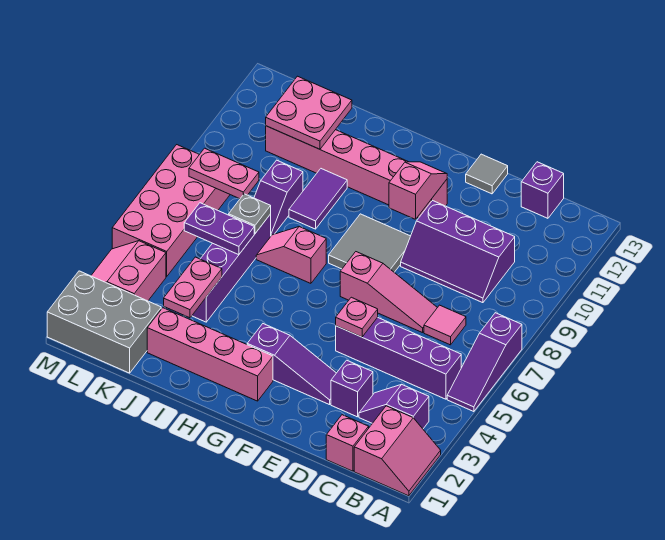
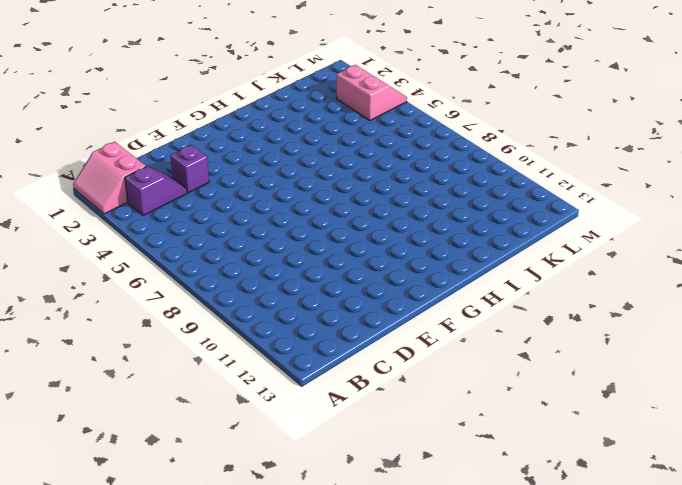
none -> purple slope A5:A7 level 1 top 7
none -> purple brick B5:E5 level 1
none -> pink brick C1 level 1

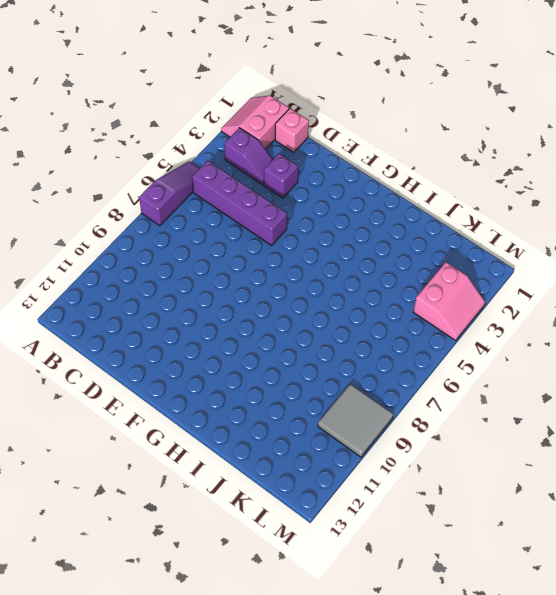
grey tile L9:M10 level 1 -> grey tile F8:G9 level 1
none -> pink tile C7 level 1
none -> purple slope C9:E10 level 1 top 10
none -> purple brick C13 level 1

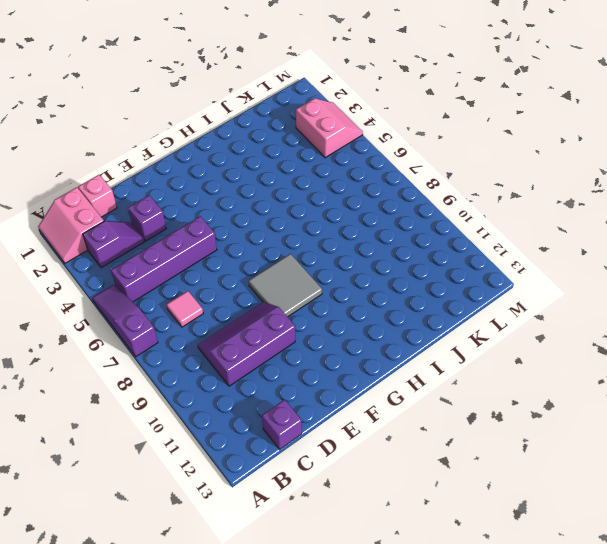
none -> pink slope D7:F7 level 1 top F
none -> purple slope E3:G3 level 1 top G
none -> grey tile E13 level 1

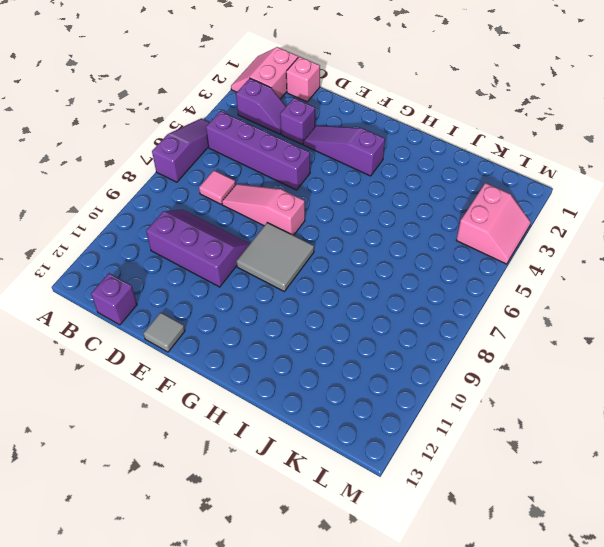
none -> pink brick F11:K11 level 1
none -> pink brick G2:J2 level 1
none -> pink slope H7:I7 level 1 top H

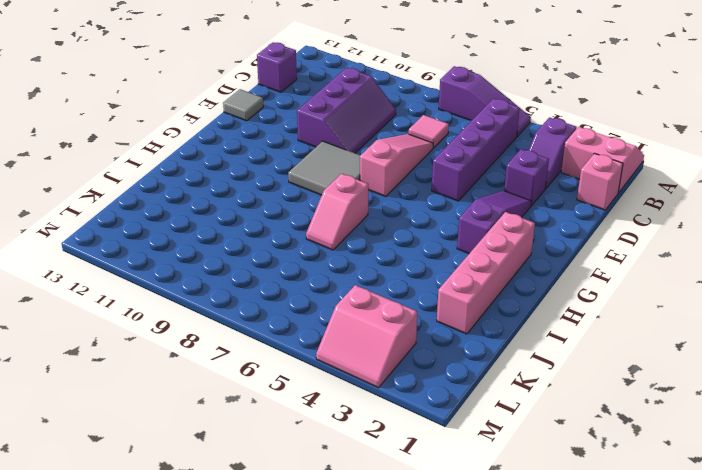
none -> pink brick F11:K11 level 1
none -> purple tile I9:I10 level 1
none -> purple brick J4:J7 level 1

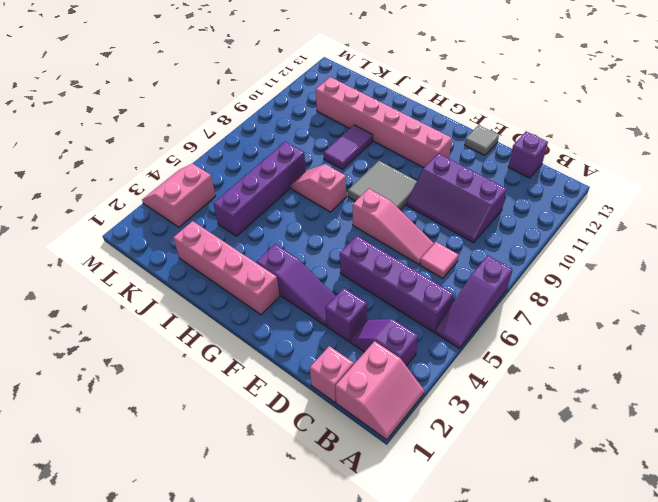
none -> purple slope J8:J9 level 1 top 9
none -> grey brick K1:M2 level 1
none -> pink brick L5:M8 level 1

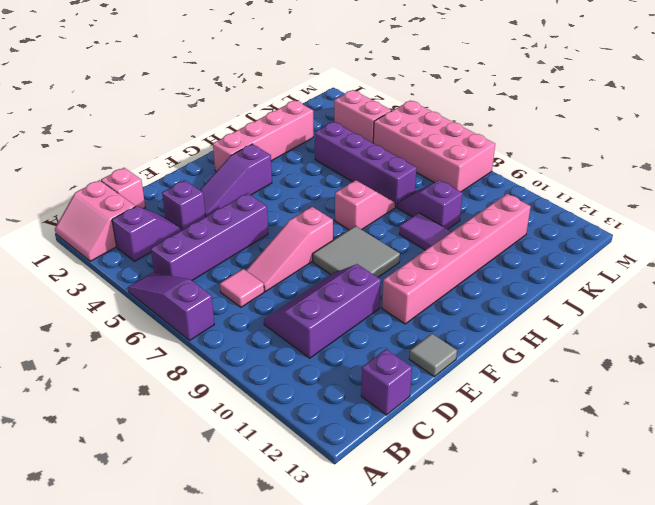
none -> grey brick K1:M2 level 1
none -> pink plate E5 level 2
none -> pink slope F10:F11 level 2 top 10

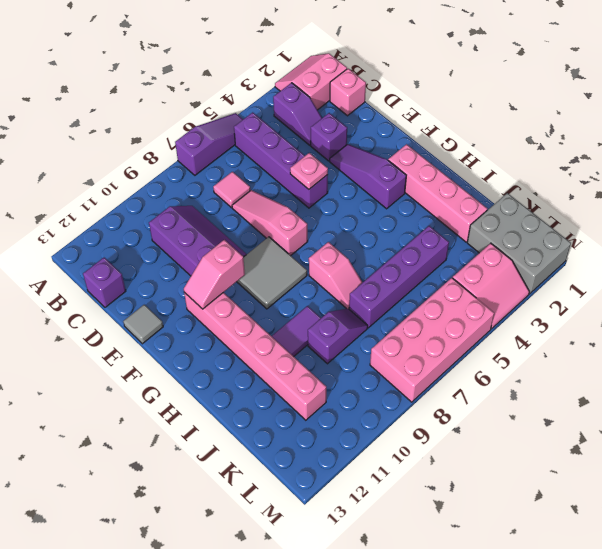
none -> pink plate J3:J4 level 2
none -> purple plate J6:K6 level 2
none -> grey plate J7 level 2

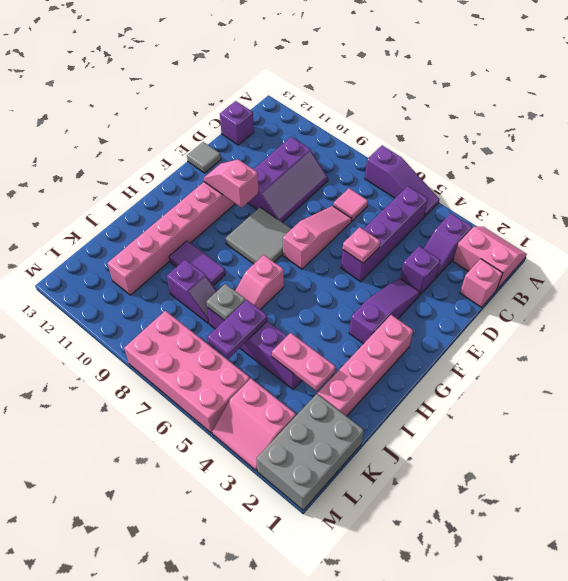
none -> pink plate J11:K12 level 2
none -> pink plate K8:L8 level 2

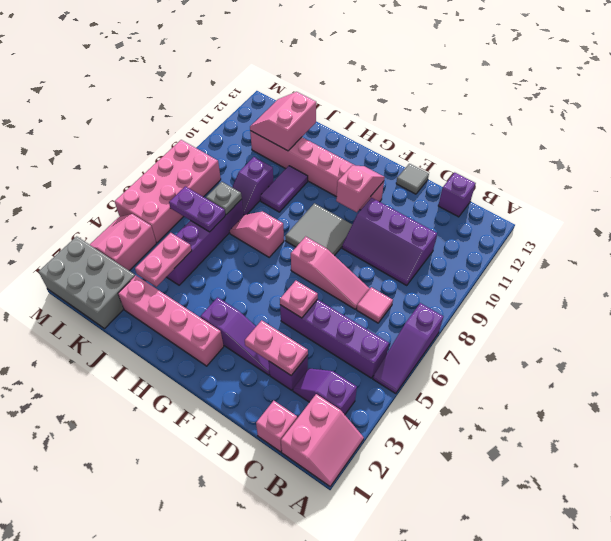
pink plate D3:E3 level 2 -> pink plate K8:L8 level 2
pink slope J11:K12 level 2 top J -> pink plate J11:K12 level 2

